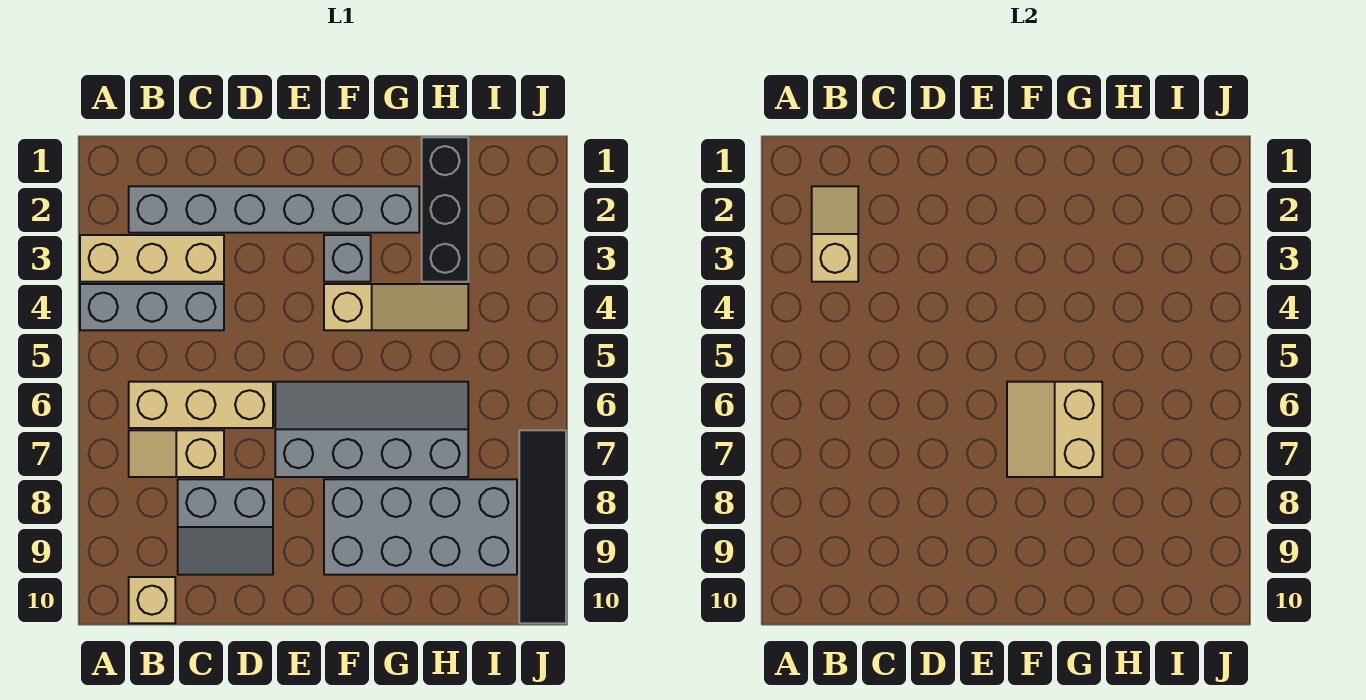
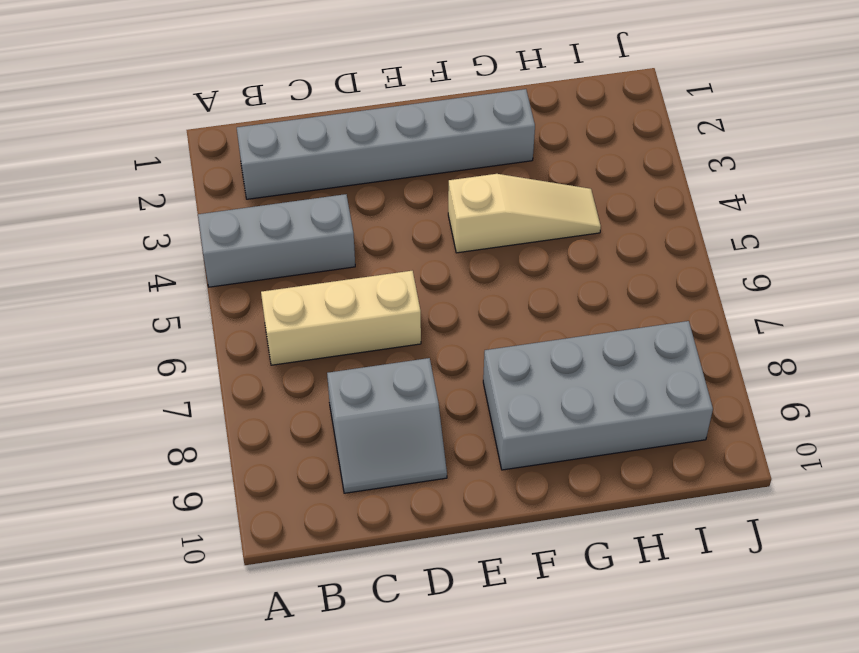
none -> tan brick A3:C3 level 1
none -> tan slope B7:C7 level 1 top C
none -> tan brick B10 level 1

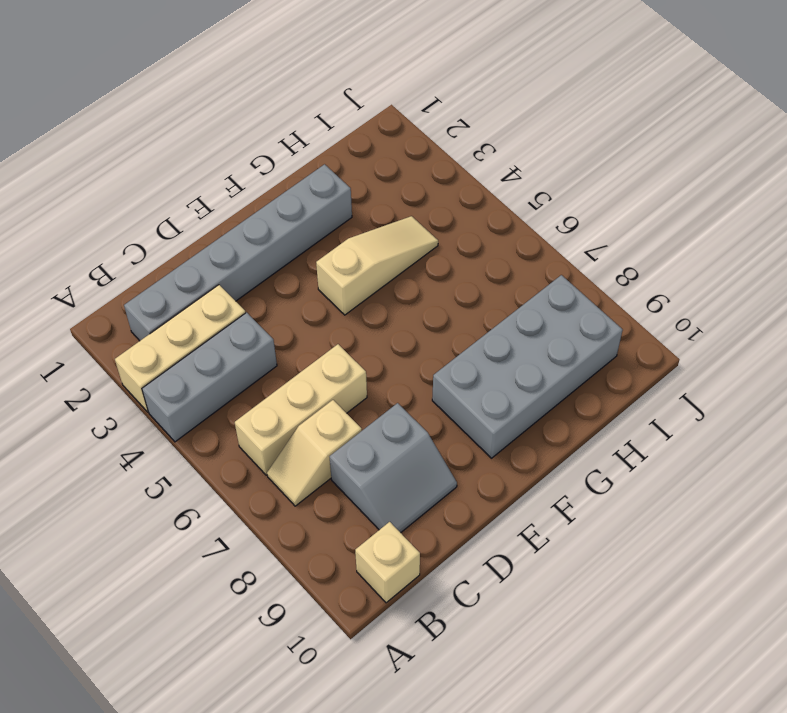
none -> grey slope E6:H7 level 1 top 7
none -> grey brick F3 level 1
none -> black brick H1:H3 level 1

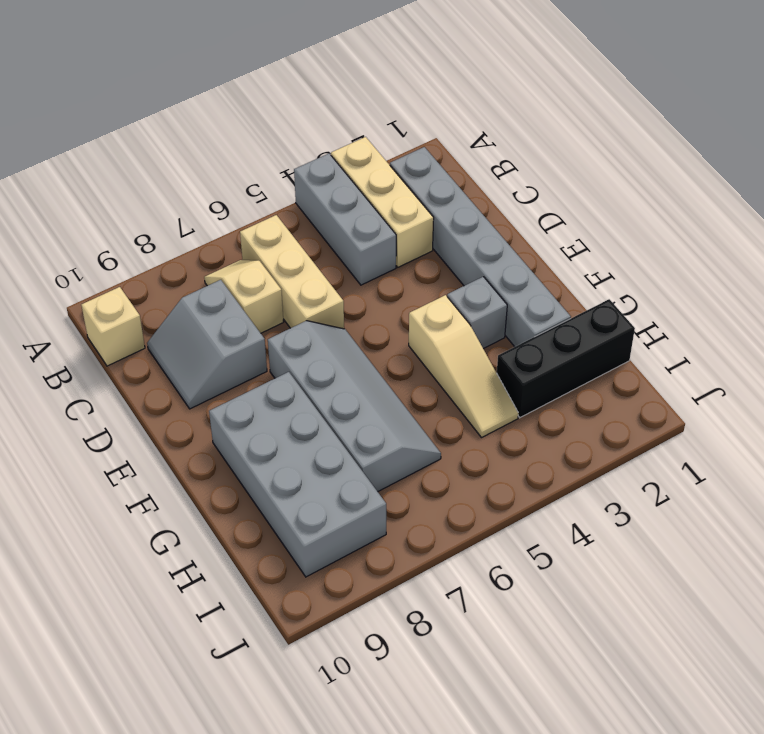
none -> black tile J7:J10 level 1
none -> tan slope B2:B3 level 2 top 3
none -> tan slope F6:G7 level 2 top G

